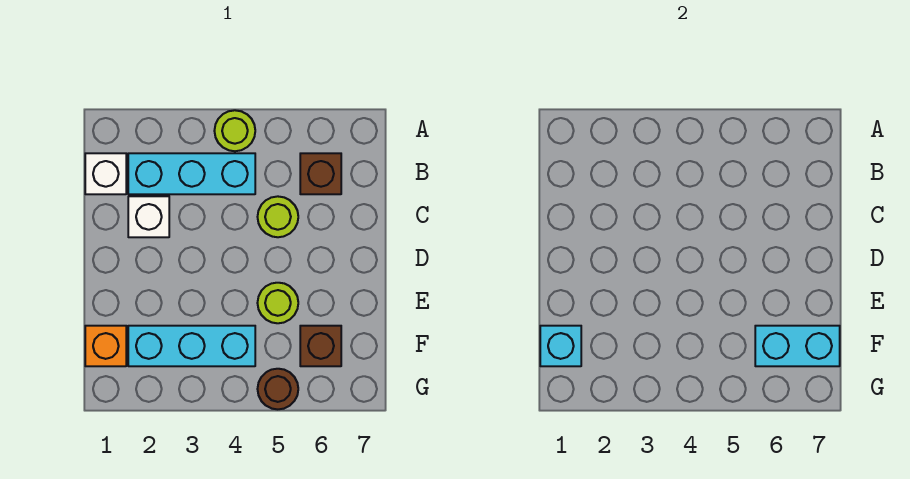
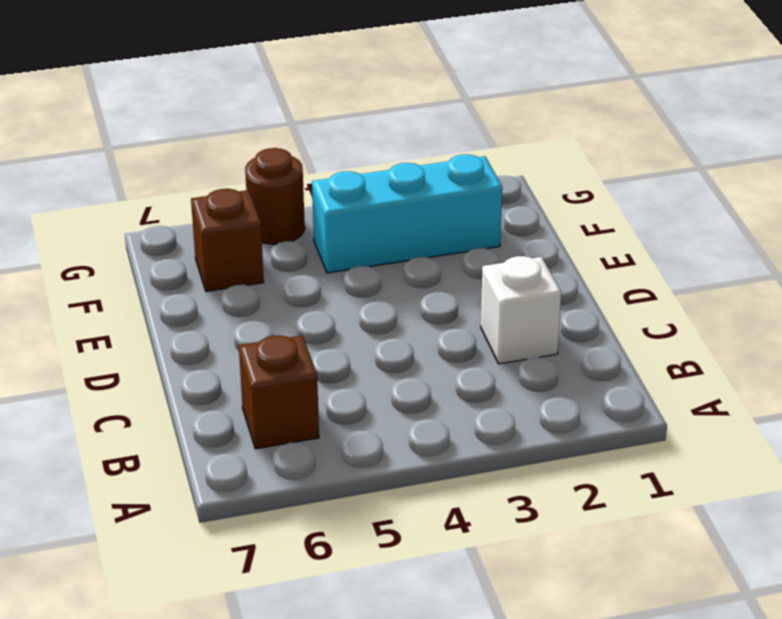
none -> lime round brick A4 level 1
none -> white brick B1 level 1
none -> cyan brick B2:B4 level 1

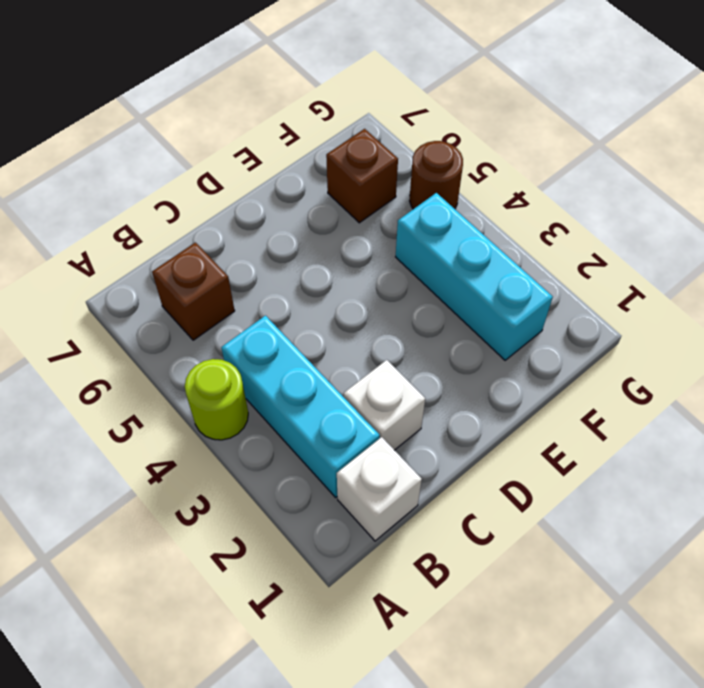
none -> lime round brick C5 level 1
none -> lime round brick E5 level 1
none -> orange brick F1 level 1

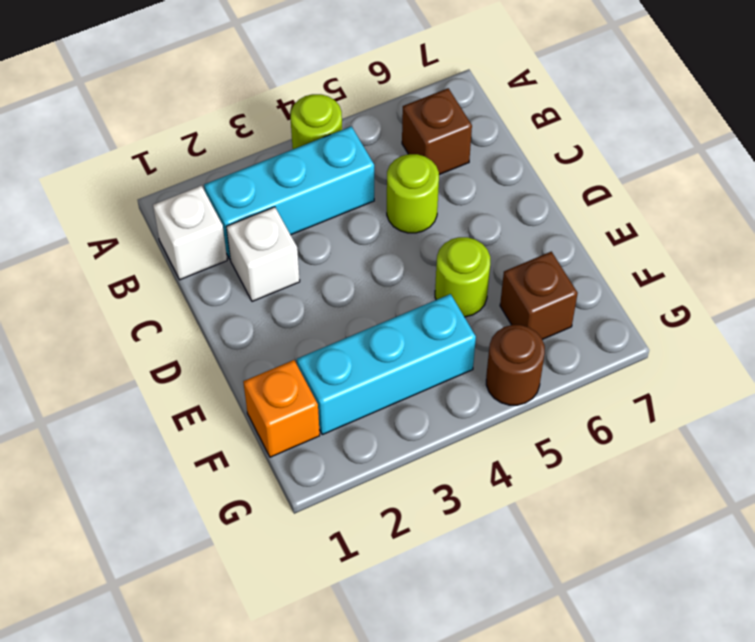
none -> cyan brick F1 level 2
none -> cyan brick F6:F7 level 2

